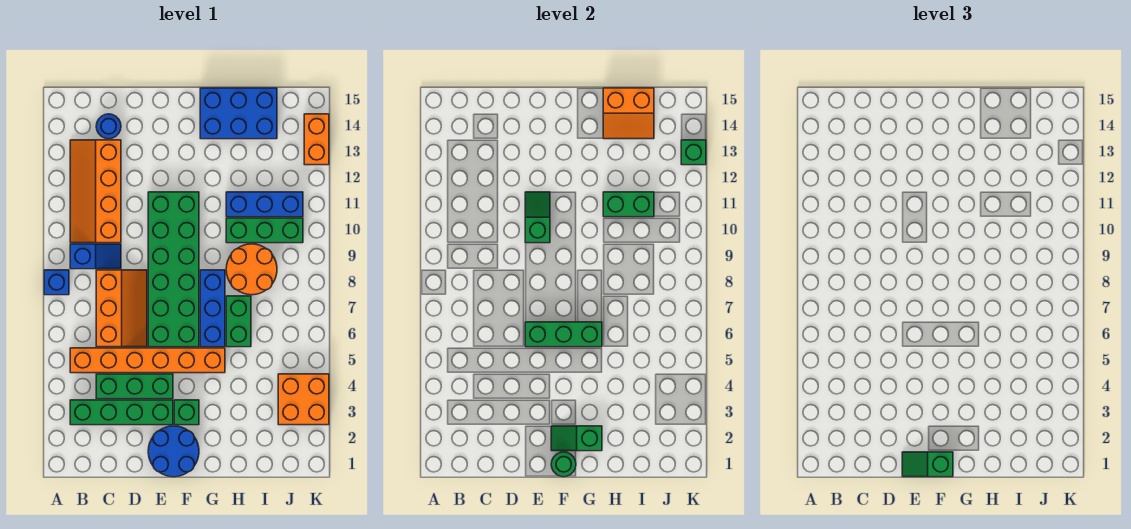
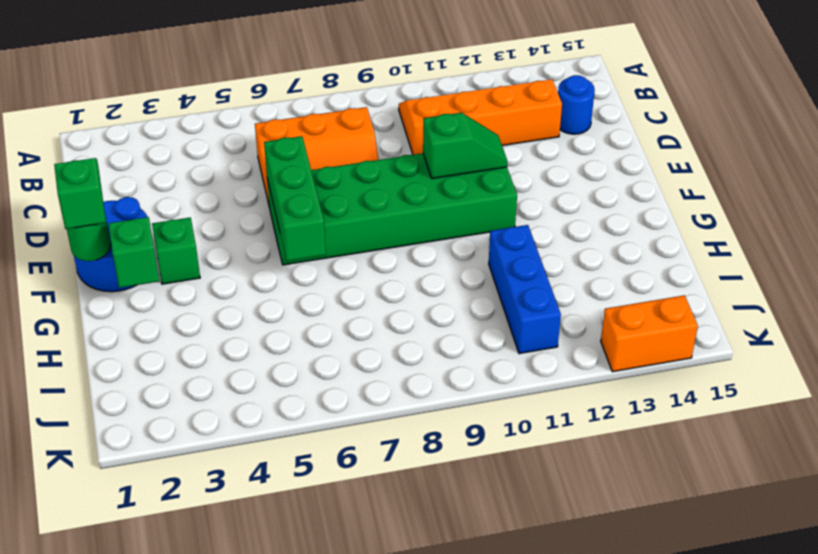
none -> blue brick A8 level 1
none -> green brick B3:E3 level 1
none -> orange brick B5:G5 level 1

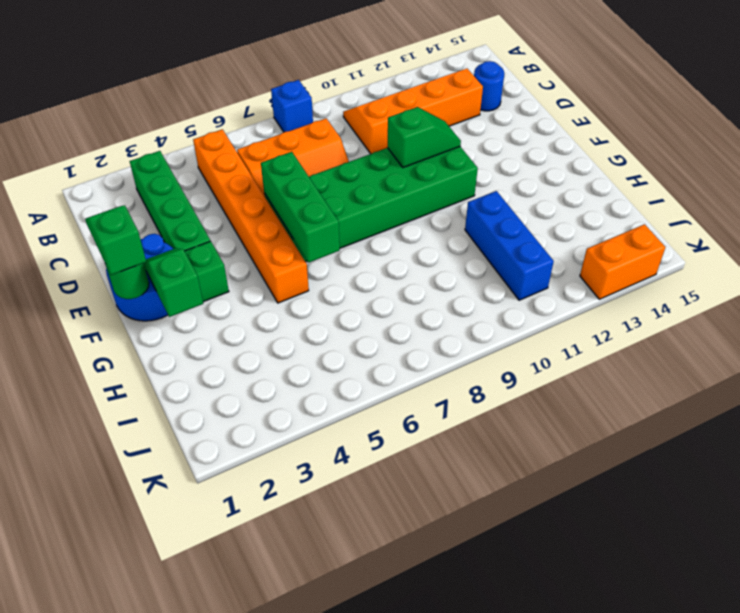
none -> blue slope B9:C9 level 1 top B
none -> green brick C4:E4 level 1
none -> blue brick G6:G8 level 1

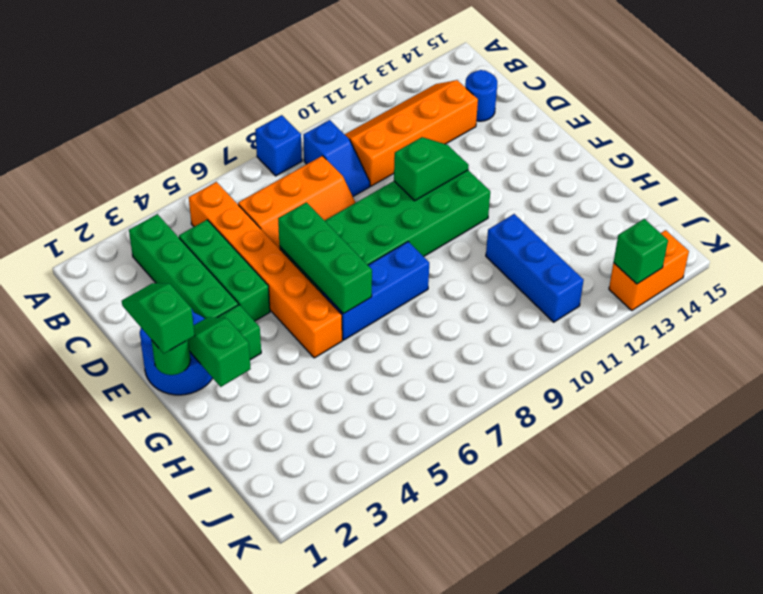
none -> blue brick G14:I15 level 1
none -> green brick H6:H7 level 1
none -> orange round brick H8:I9 level 1

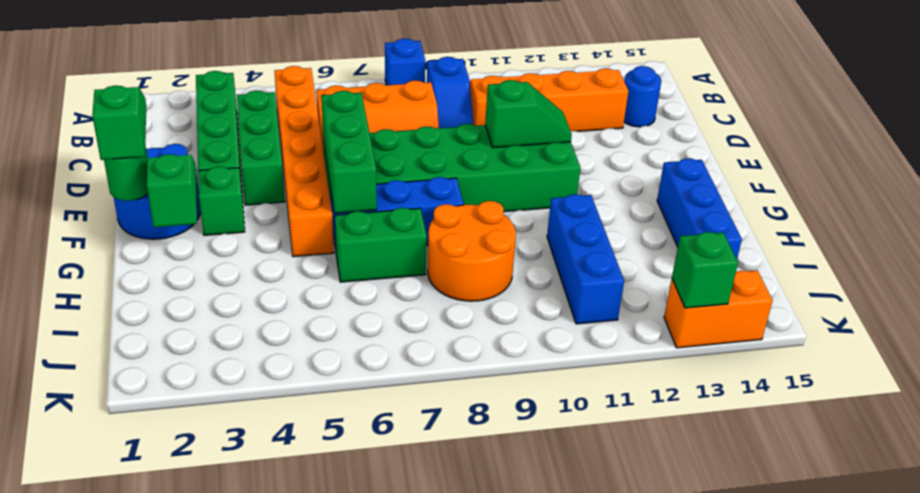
blue brick G14:I14 level 1 -> blue brick G14:I15 level 1
none -> green brick H10:J10 level 1
none -> orange brick J3:K4 level 1
none -> green brick H11:I11 level 2

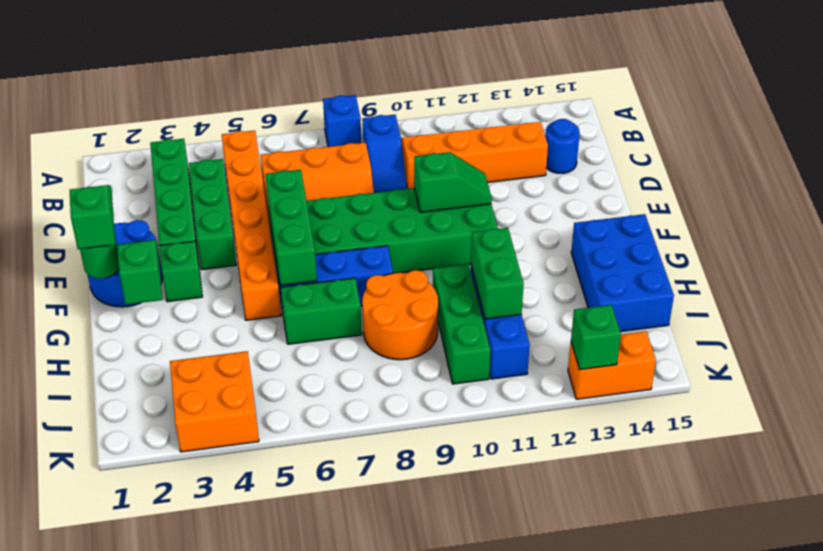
none -> orange slope H14:I15 level 2 top 15

